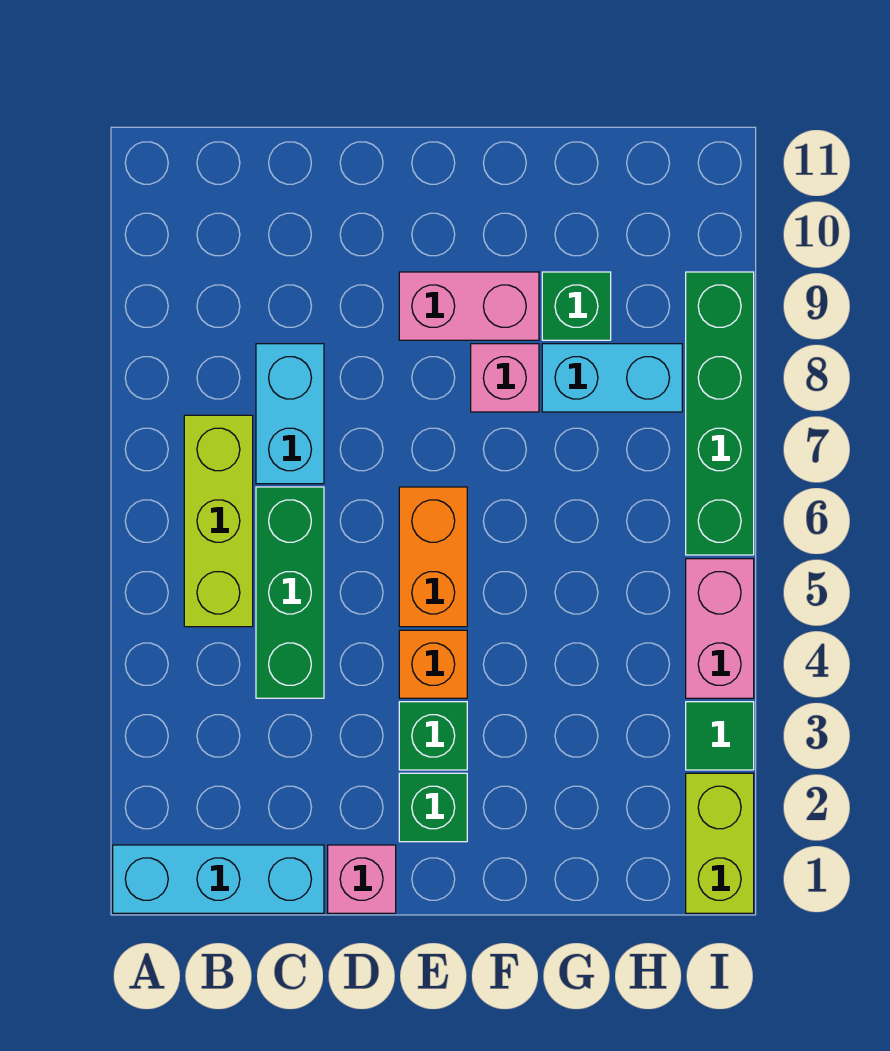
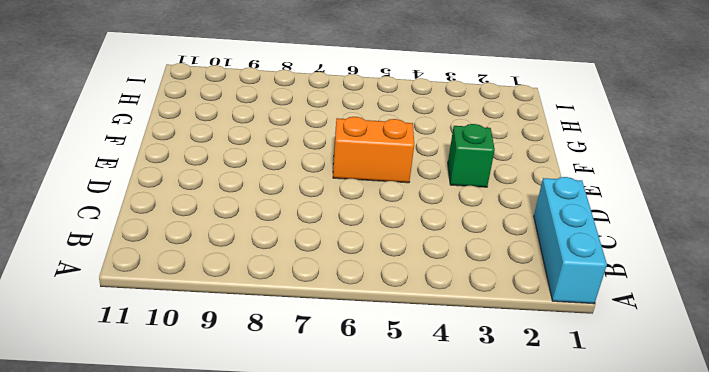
none -> lime brick B5:B7 level 1
none -> green brick C4:C6 level 1
none -> cyan brick C7:C8 level 1

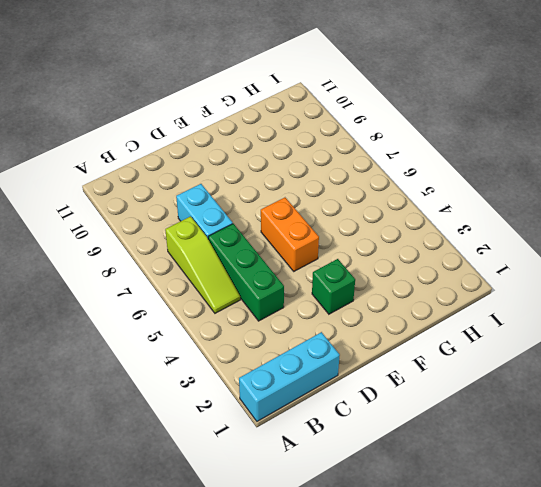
lime slope B5:B7 level 1 top 7 -> lime brick B5:B7 level 1
none -> pink brick D1 level 1
none -> green brick E2 level 1
none -> orange brick E4 level 1

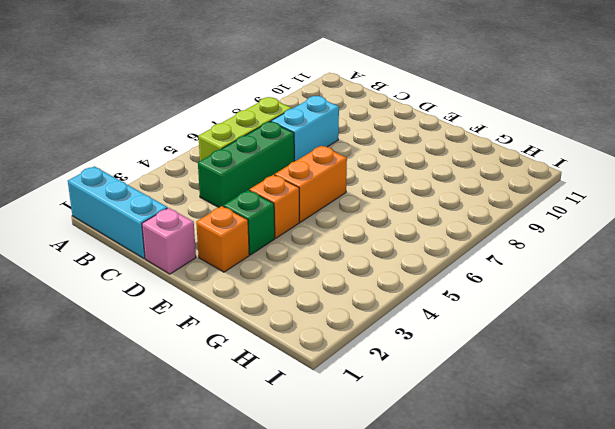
orange brick E2 level 1 -> green brick E2 level 1
none -> pink brick E9:F9 level 1
none -> pink brick F8 level 1
none -> cyan brick G8:H8 level 1

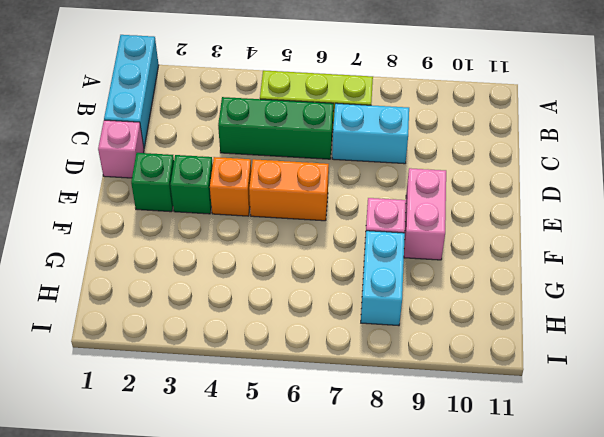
none -> green brick G9 level 1
none -> lime brick I1:I2 level 1
none -> green tile I3 level 1

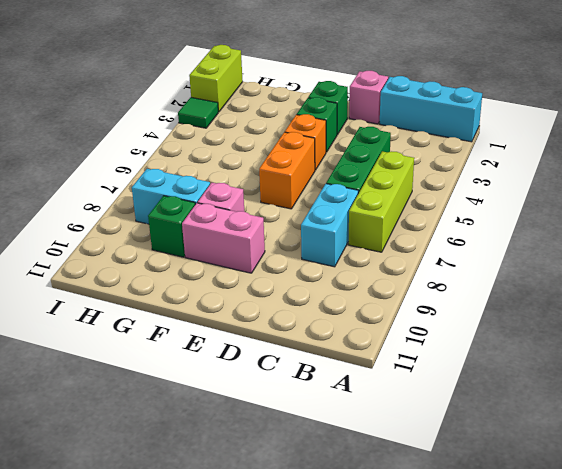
none -> pink brick I4:I5 level 1
none -> green brick I6:I9 level 1

